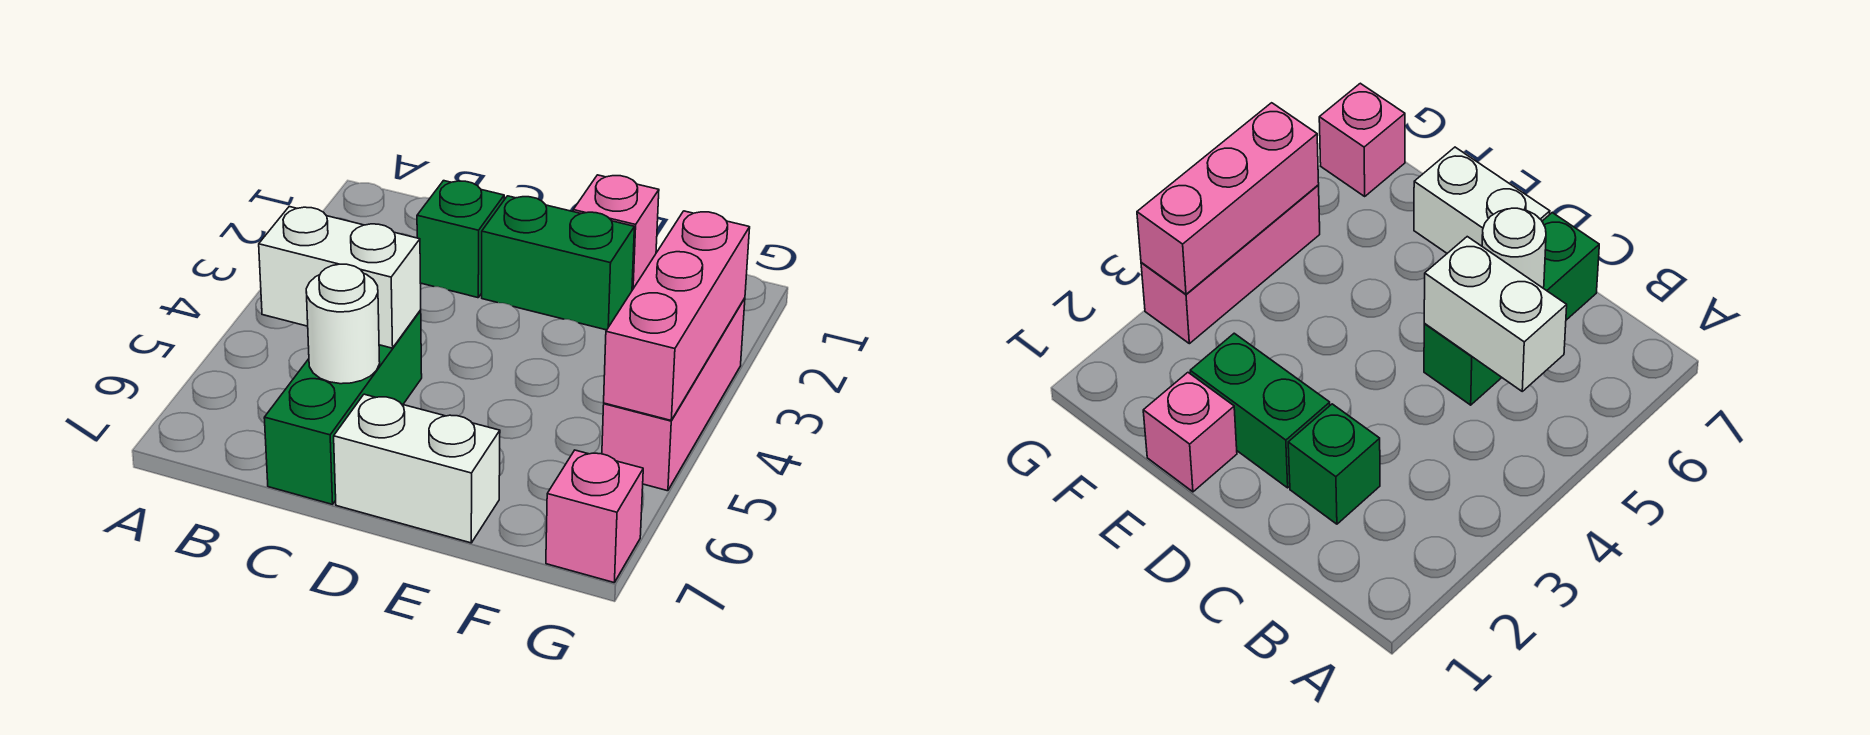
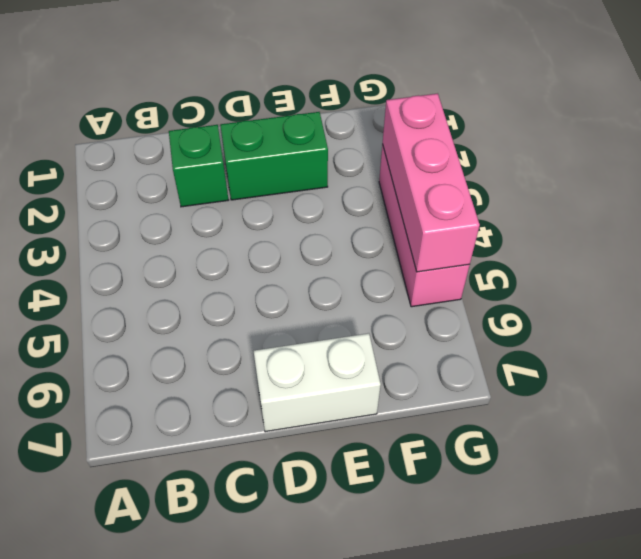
none -> green brick C5:C7 level 1
none -> pink brick E1 level 1

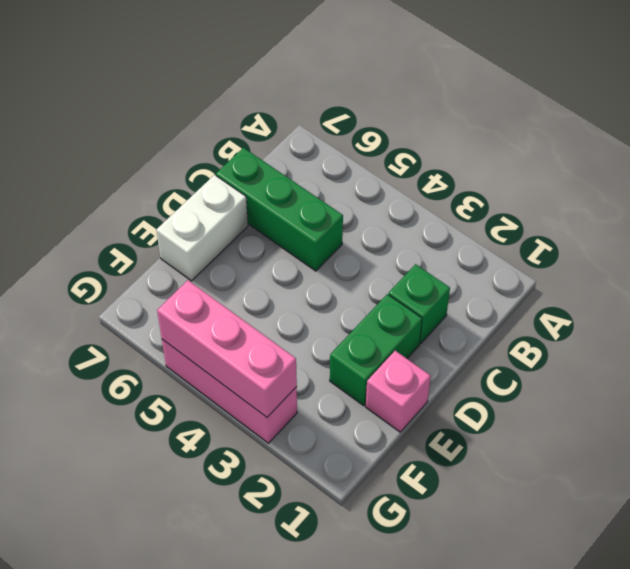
none -> pink brick G7 level 1
none -> white brick B5:C5 level 2

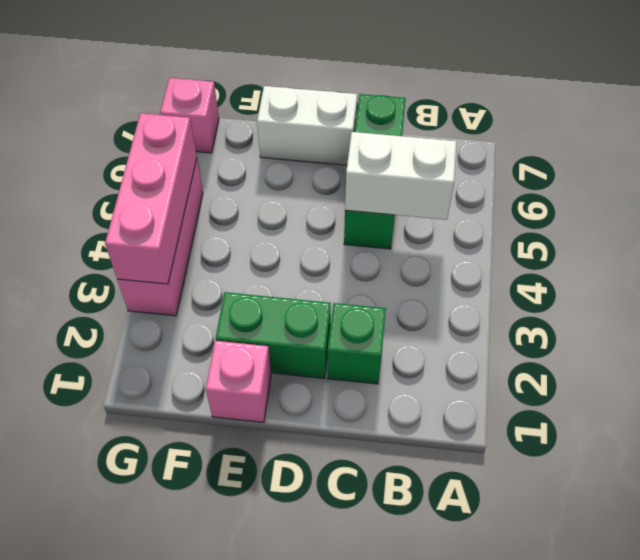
none -> white round brick C6 level 2

